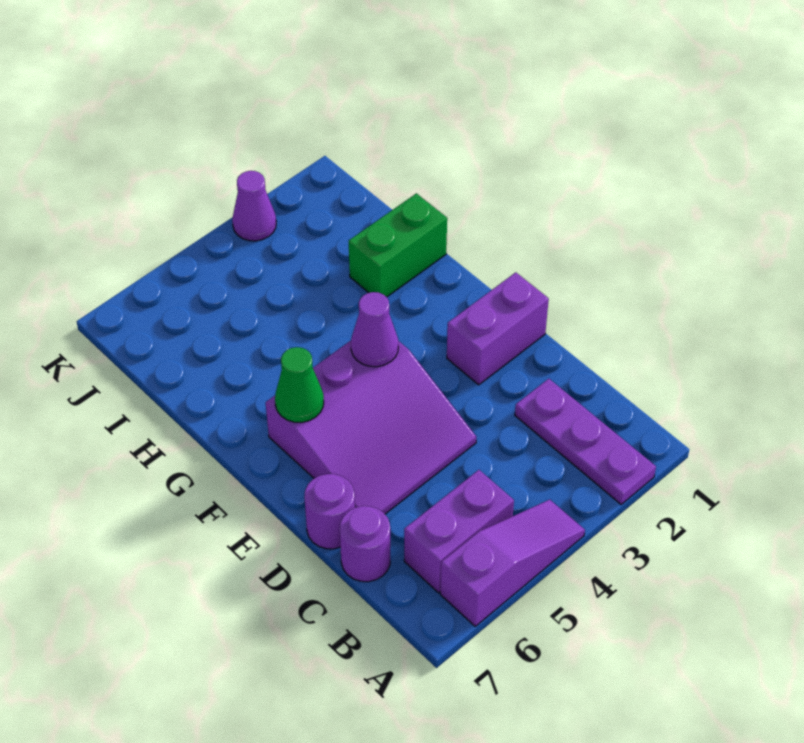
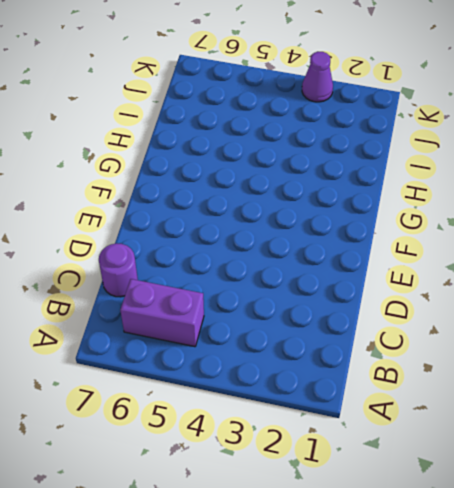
none -> purple plate A2:C2 level 1
none -> purple slope A4:A6 level 1 top 6

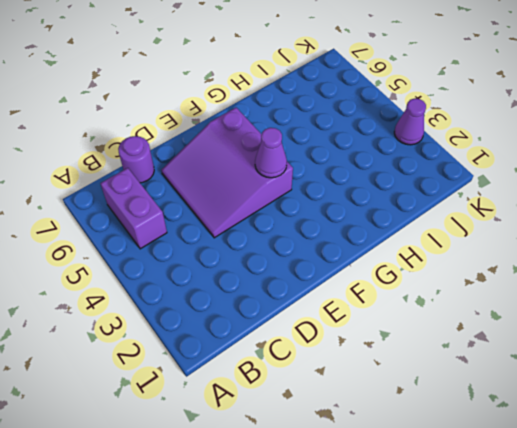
none -> purple plate A2:C2 level 1
none -> purple slope A4:A6 level 1 top 6

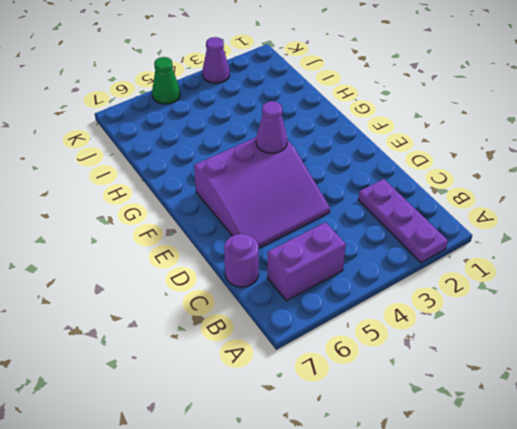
green cone K5 level 1 -> green cone F6 level 2
none -> purple slope A4:A6 level 1 top 6
none -> purple round brick D7 level 1

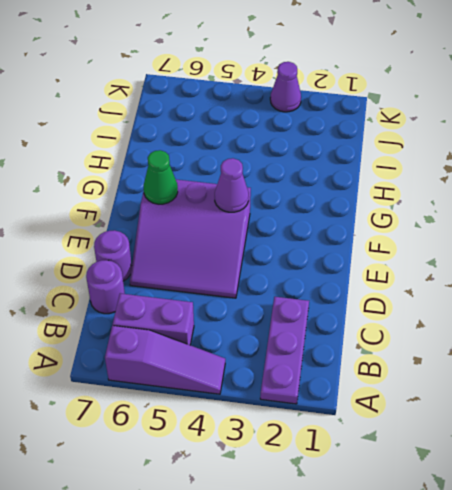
none -> purple brick E1:E2 level 1
none -> green brick H1:H2 level 1

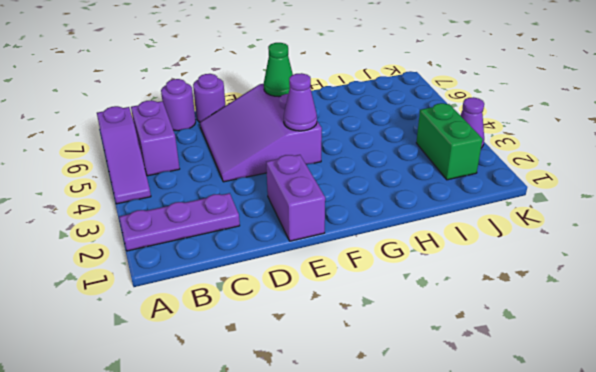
green brick J2:J3 level 1 -> green brick H1:H2 level 1

